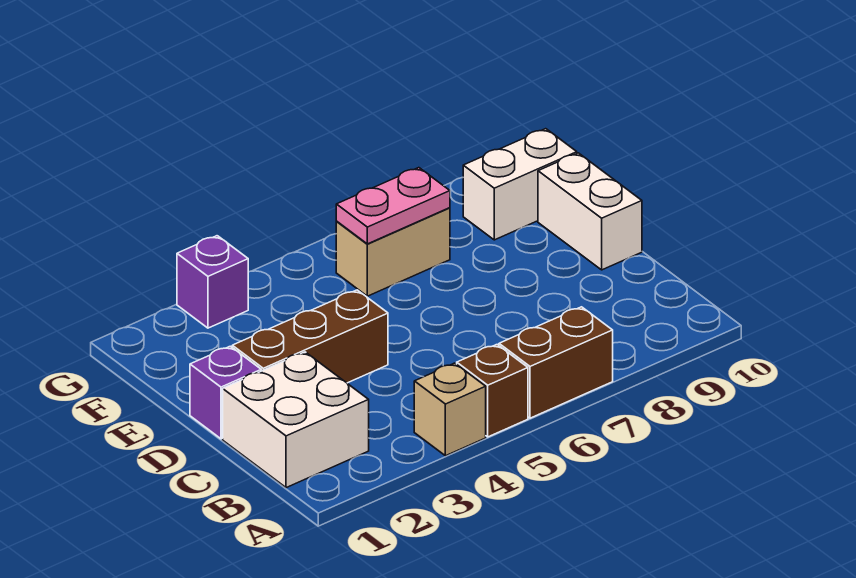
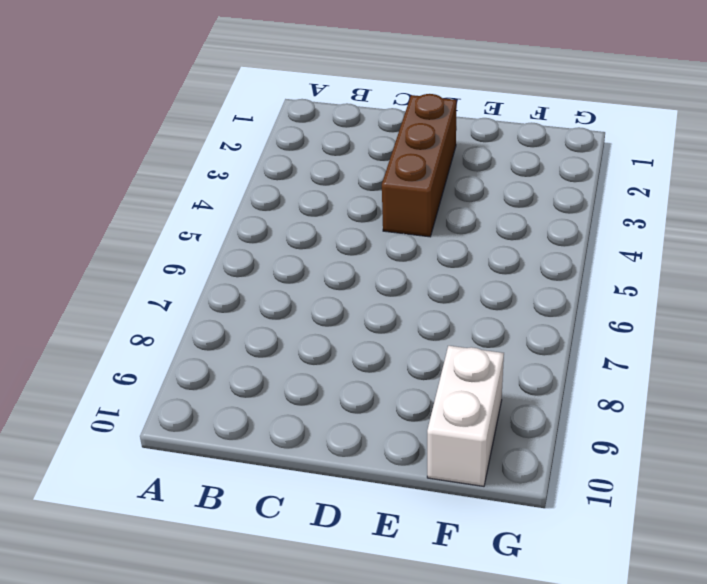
none -> tan brick A4 level 1
none -> brown brick A5 level 1

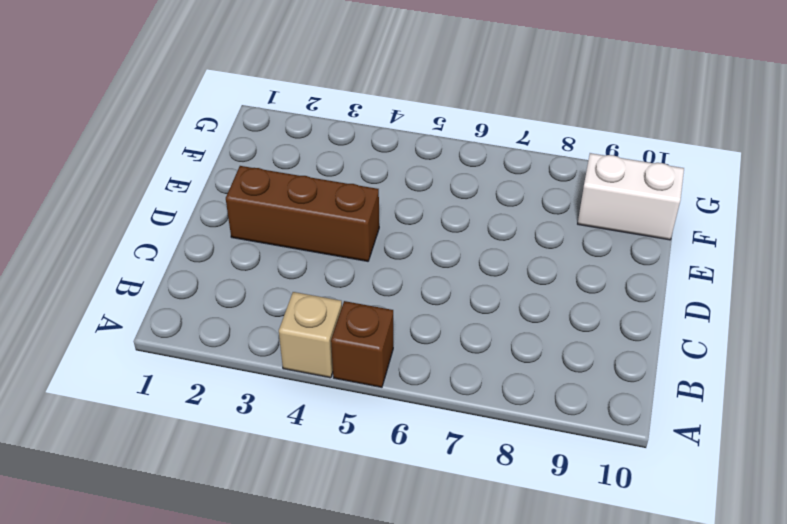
none -> brown brick A6:A7 level 1
none -> white brick B1:C2 level 1

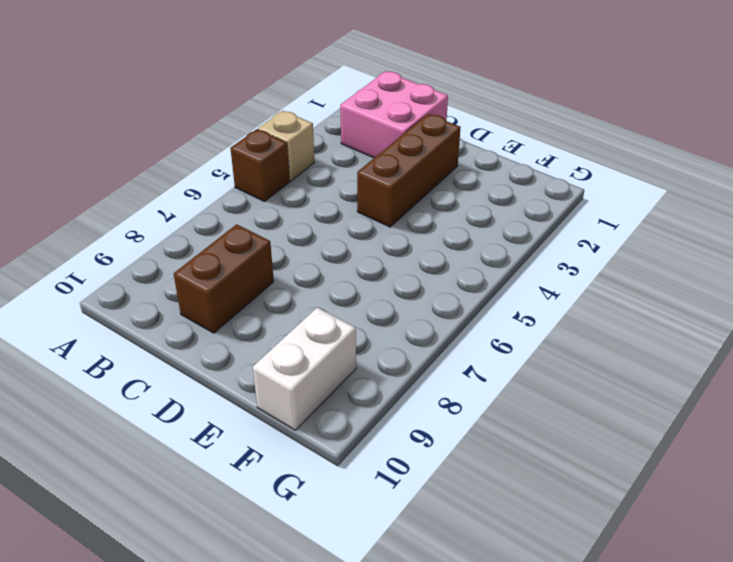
pink brick B1:C2 level 1 -> white brick B1:C2 level 1
brown brick C8:C9 level 1 -> brown brick A6:A7 level 1
none -> purple brick D1 level 1
none -> white brick D10:E10 level 1

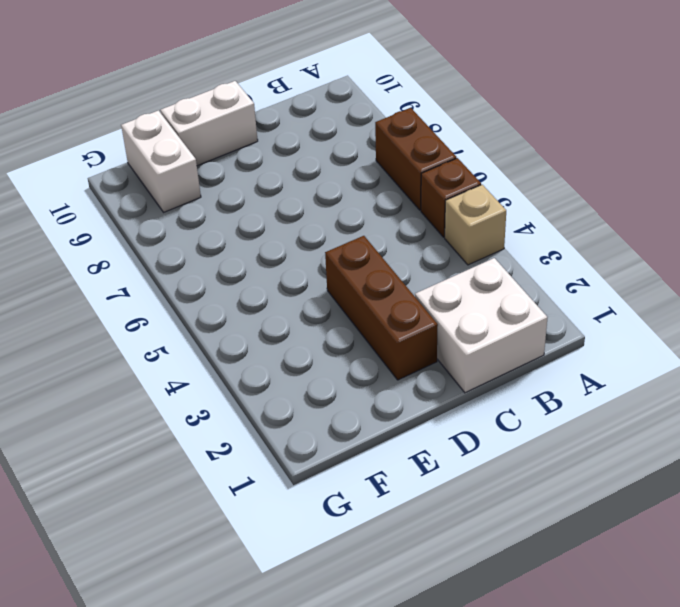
none -> purple brick D1 level 1
none -> tan brick F6:F7 level 1

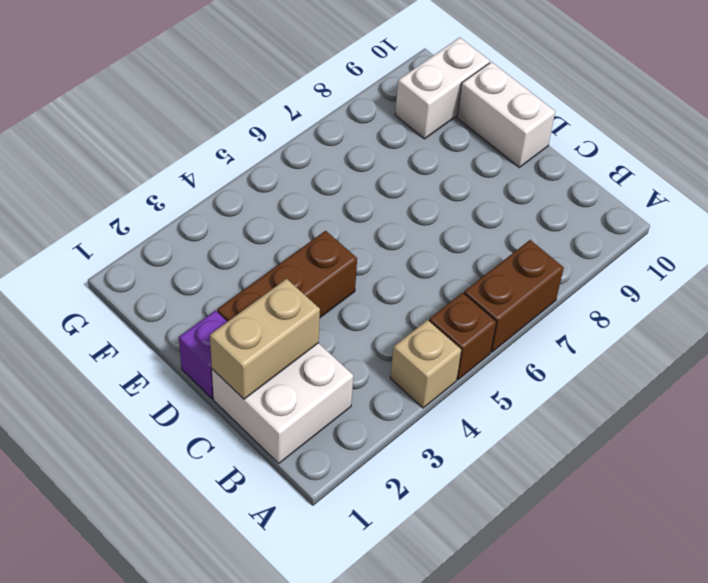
tan brick C1:C2 level 2 -> tan brick F6:F7 level 1
none -> purple brick G3 level 1
none -> pink plate F6:F7 level 2

